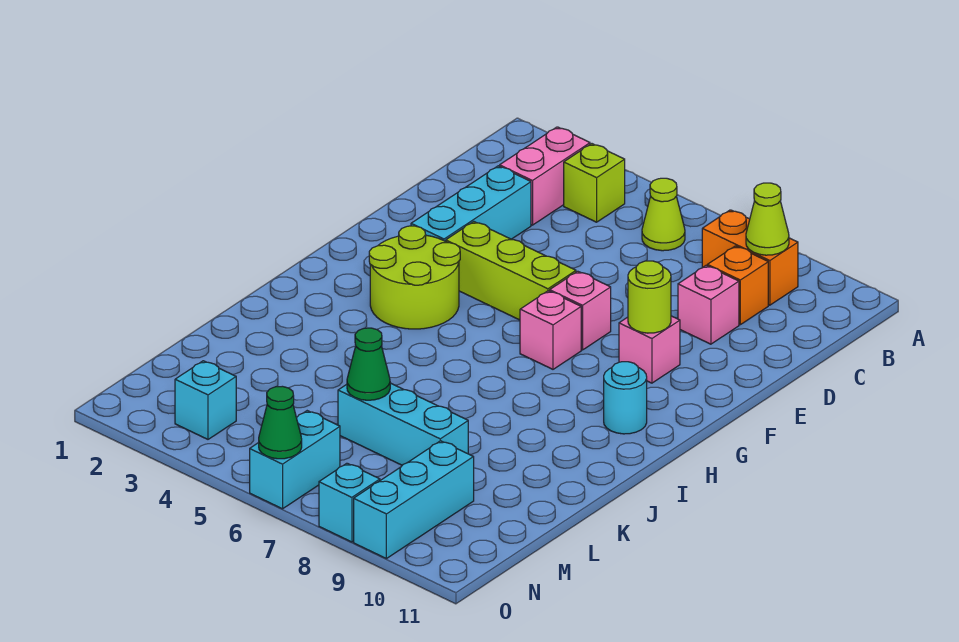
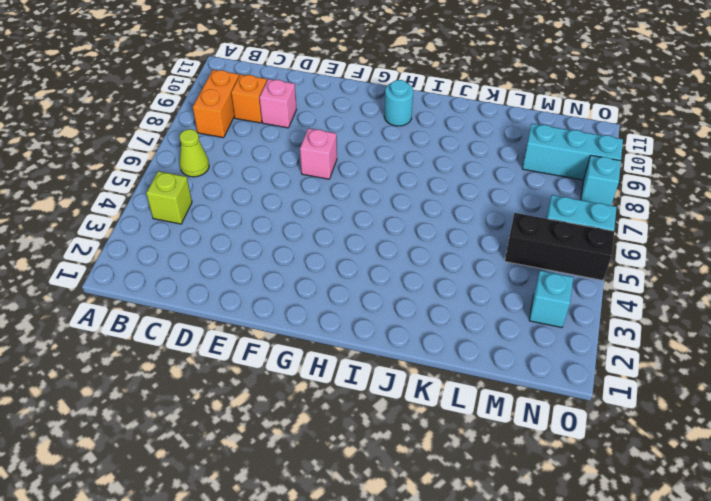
black brick M5:O5 level 1 -> none
none -> pink brick B3:C3 level 1
none -> cyan brick D3:F3 level 1
none -> lime brick F4:F6 level 1

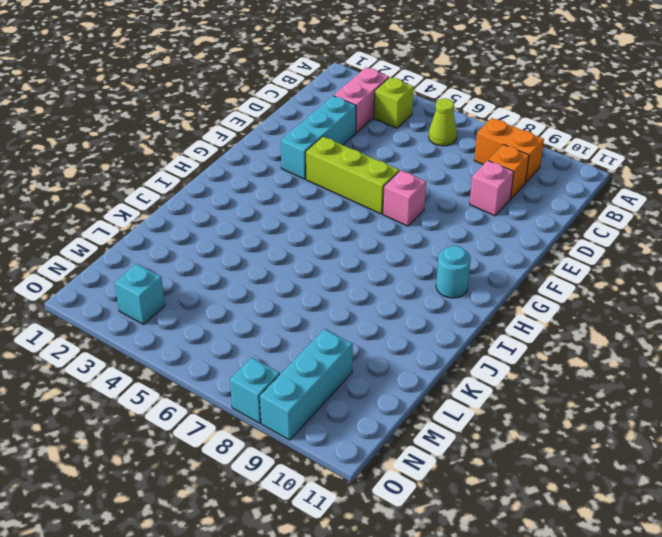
none -> pink brick F9 level 1
none -> lime round brick G3:H4 level 1
none -> pink brick G7 level 1

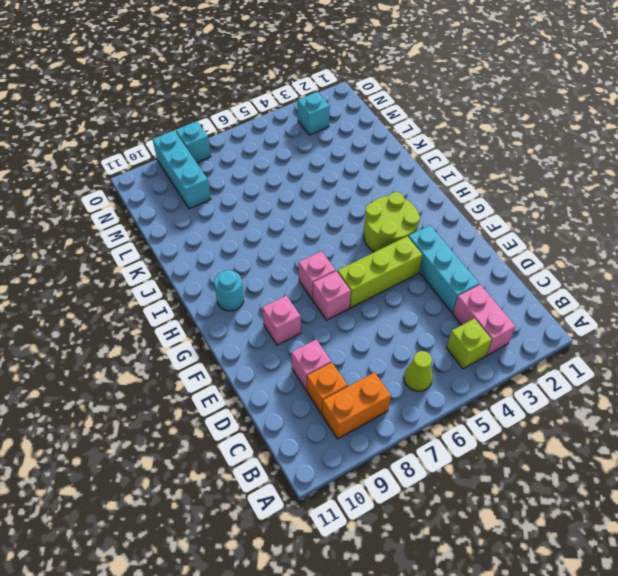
none -> cyan brick L6:L8 level 1
none -> cyan brick N6:O6 level 1
none -> lime cone B9 level 2

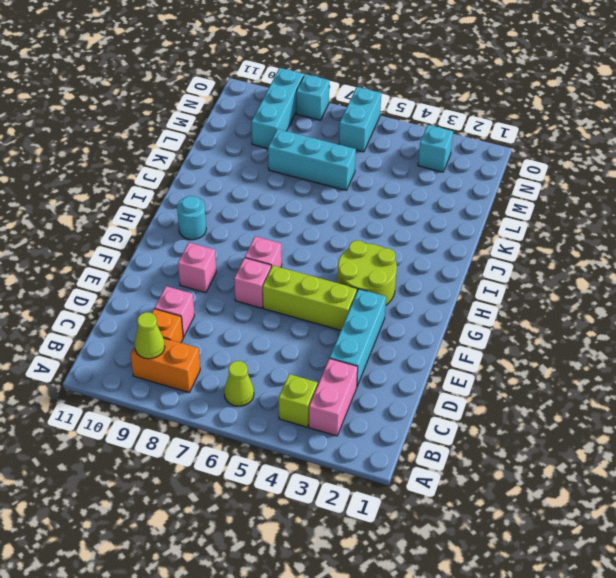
none -> lime round brick F9 level 2
none -> green cone L6 level 2
none -> green cone O6 level 2

